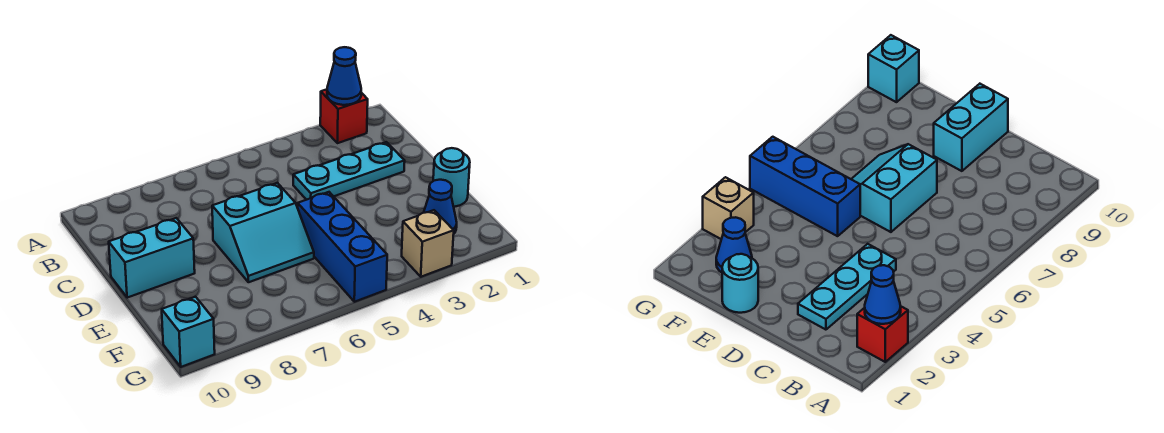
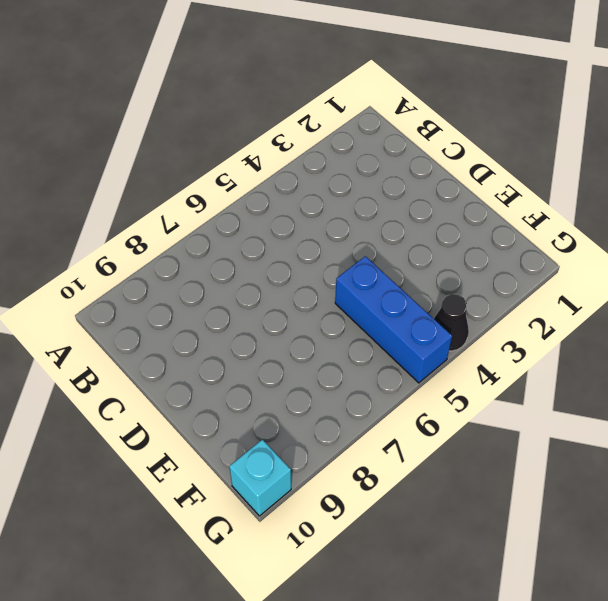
black cone G4 level 1 -> none
none -> red brick A2 level 1
none -> cyan plate C2:C4 level 1

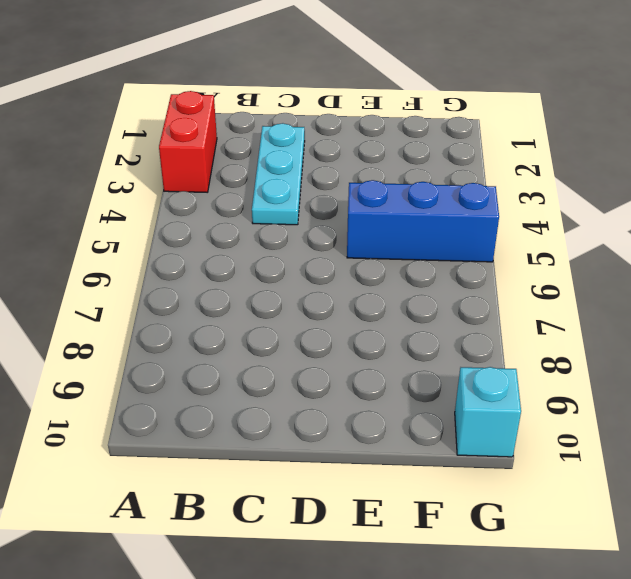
red brick A2:A3 level 1 -> red brick A2 level 1
none -> cyan slope D6:E7 level 1 top D
none -> cyan brick D9:D10 level 1

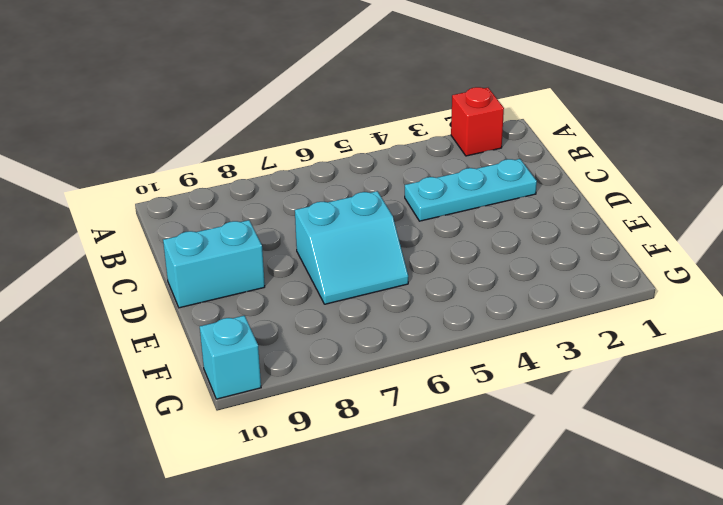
none -> cyan round brick E1 level 1
none -> blue brick E5:G5 level 1

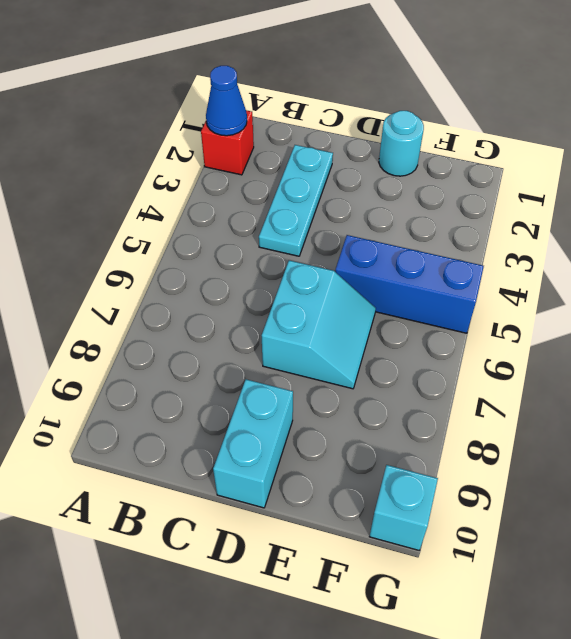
none -> blue cone F2 level 1
none -> tan brick G3 level 1

